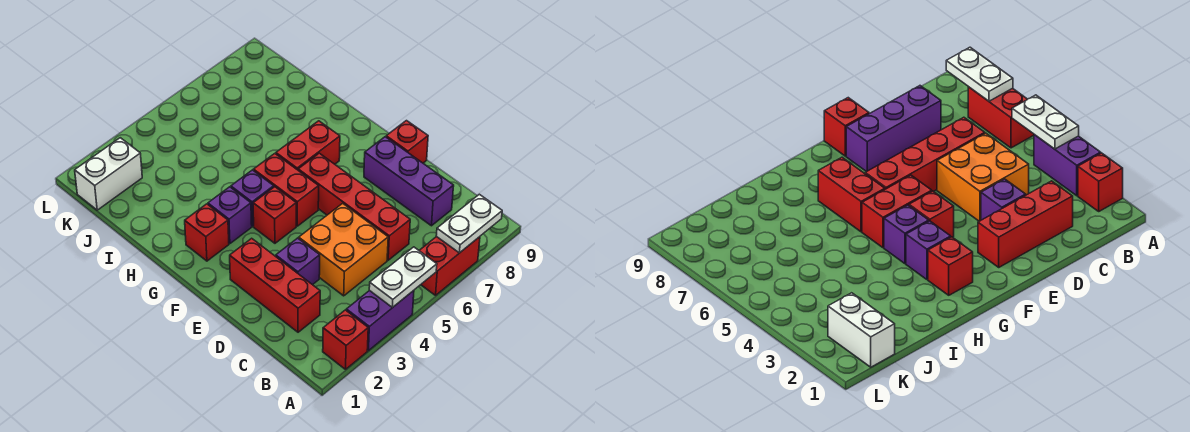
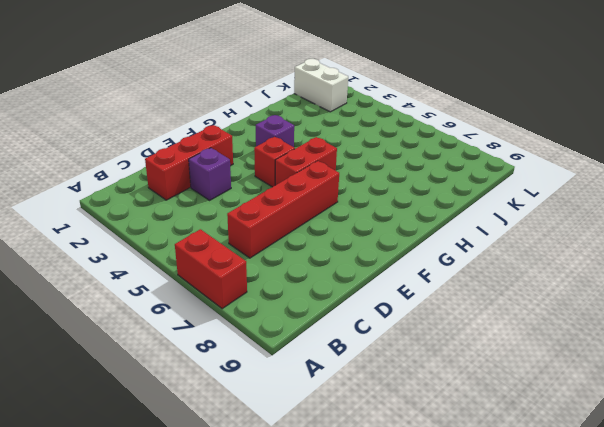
none -> red brick A2 level 1
none -> purple brick A3:A4 level 1
none -> orange brick C4:D5 level 1

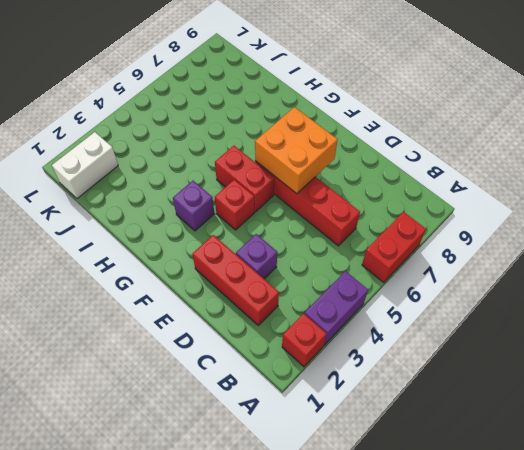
orange brick E6:F7 level 2 -> orange brick C4:D5 level 1
none -> purple brick C8:E8 level 1
none -> red brick E9 level 1
none -> red brick G2 level 1

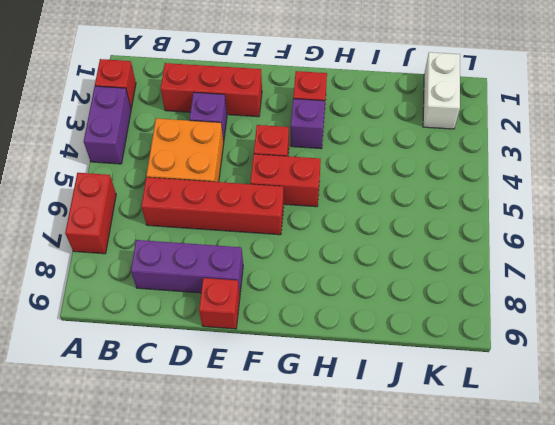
none -> purple brick G4 level 1
none -> red brick G6:G7 level 1
none -> white plate A4:A5 level 2

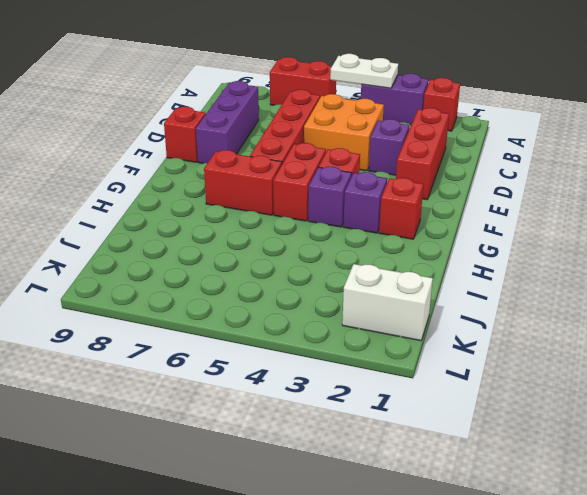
none -> white plate A7:A8 level 2

